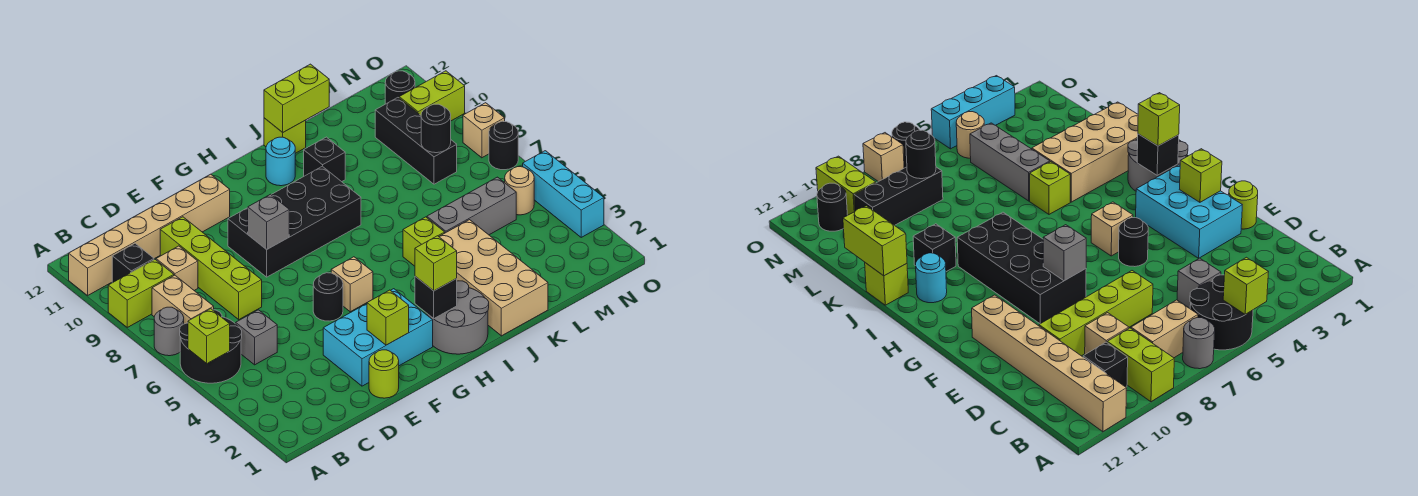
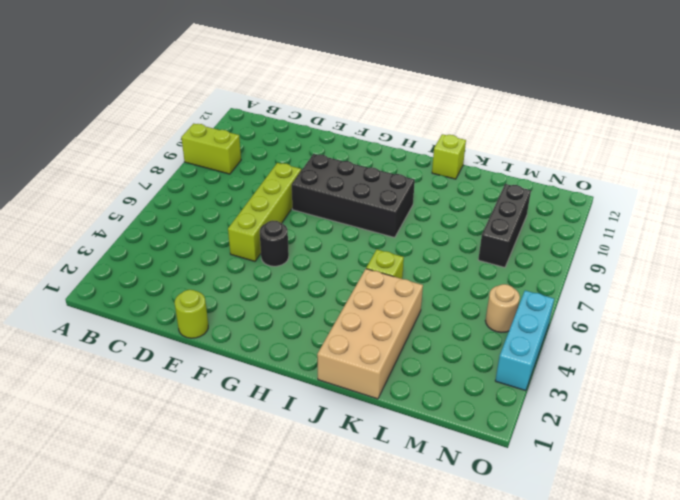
lime brick E5:E8 level 1 -> lime brick D7:D10 level 1
none -> black round brick A5:B6 level 1
none -> grey round brick A7 level 1
none -> tan brick A11:F11 level 1
none -> tan brick B7:B8 level 1

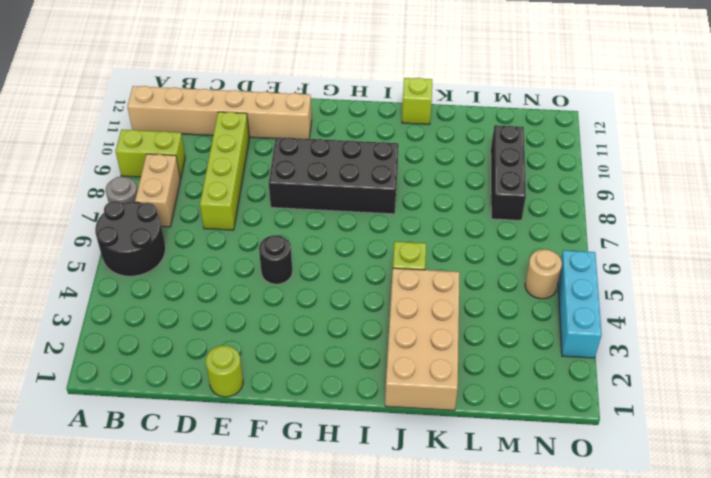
none -> black brick B10 level 1
none -> grey brick C5 level 1
none -> tan brick C9 level 1
none -> cyan brick E2:G3 level 1

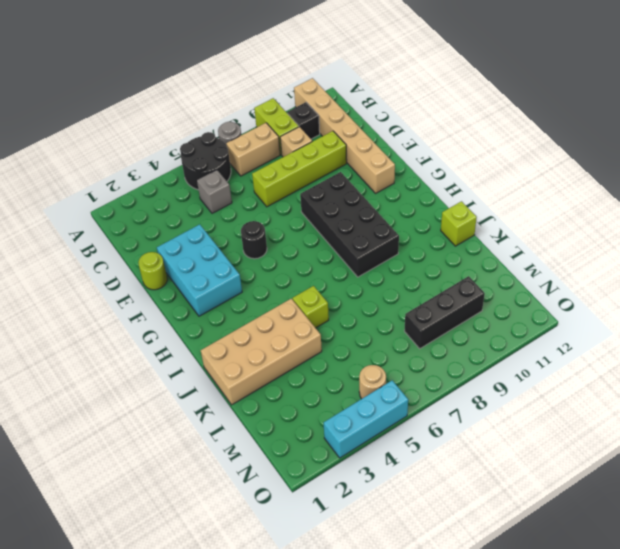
none -> tan brick G5 level 1
none -> grey round brick H1:I2 level 1
none -> cyan round brick I11 level 1
none -> black brick J10 level 1

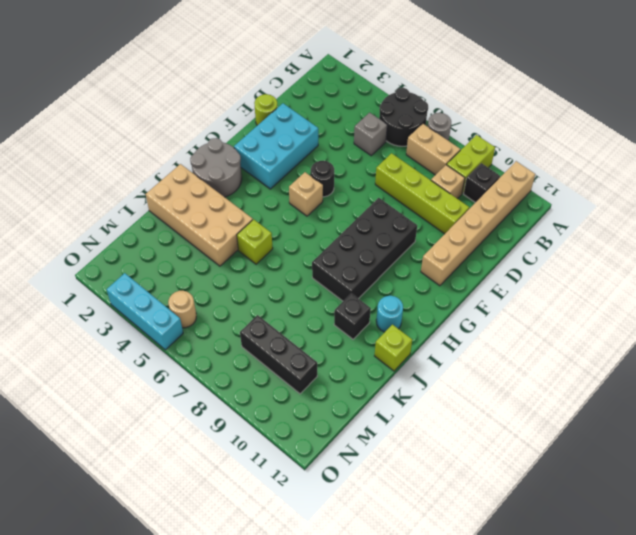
none -> grey brick K5:M5 level 1
none -> lime brick N10:O10 level 1
none -> black round brick N11 level 1
none -> black round brick O7 level 1

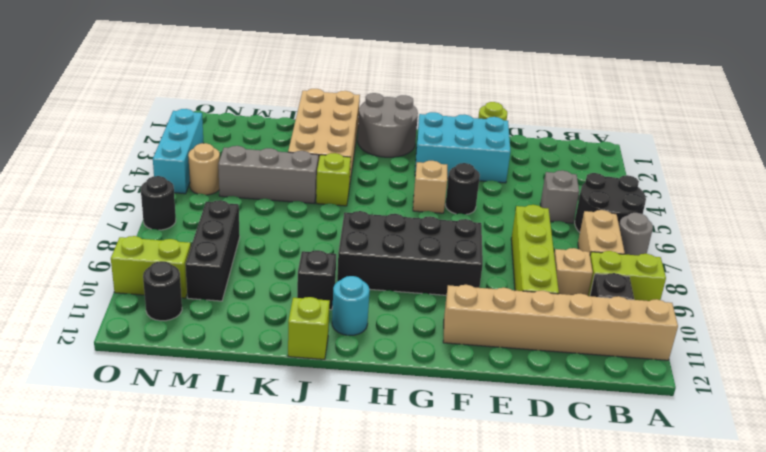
none -> tan brick O8 level 1
none -> lime brick A5 level 2
none -> lime brick F2 level 2
none -> grey brick F8 level 2

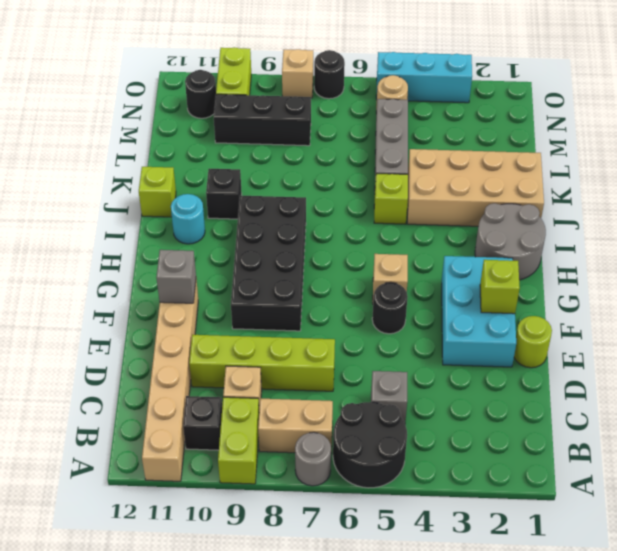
grey brick F11 level 2 -> grey brick F8 level 2
none -> lime brick A5 level 2
none -> black brick H2 level 2
none -> lime brick J12:K12 level 2
none -> black round brick M8 level 2

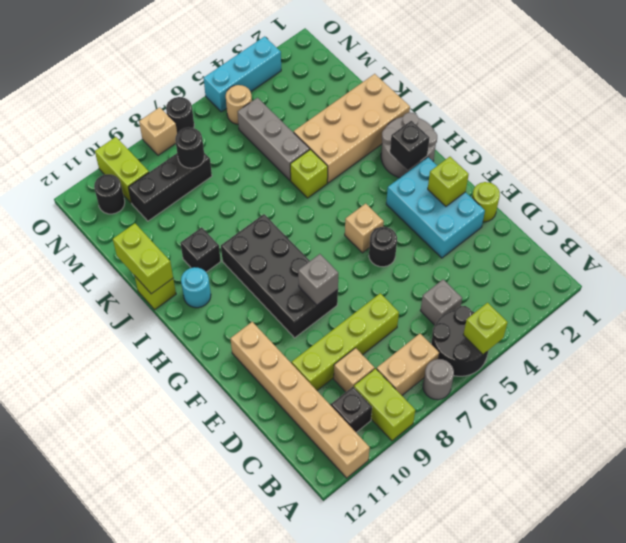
none -> lime brick H2 level 3

